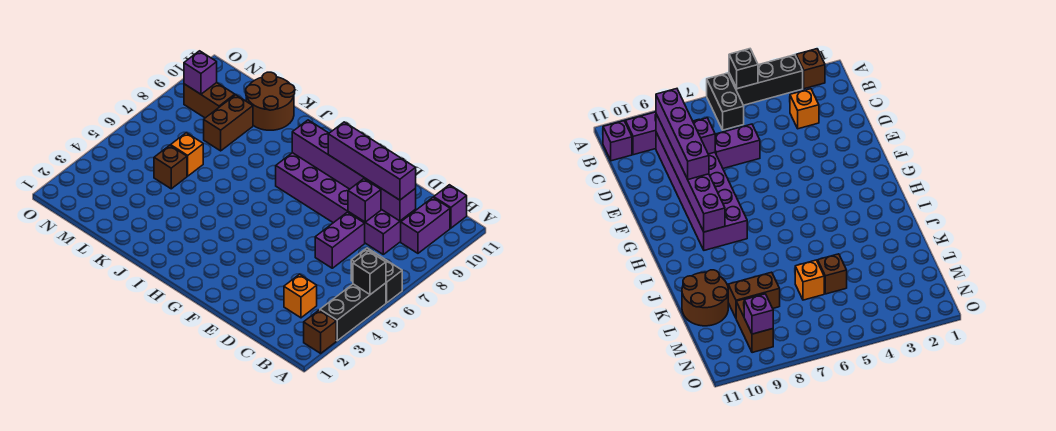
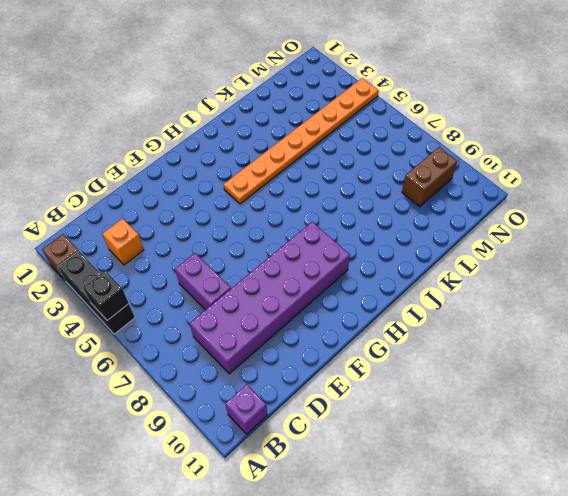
orange plate H4:O4 level 1 -> none
none -> black brick A6:B6 level 1
none -> purple brick B9:B10 level 1
none -> brown round brick K10:L11 level 1

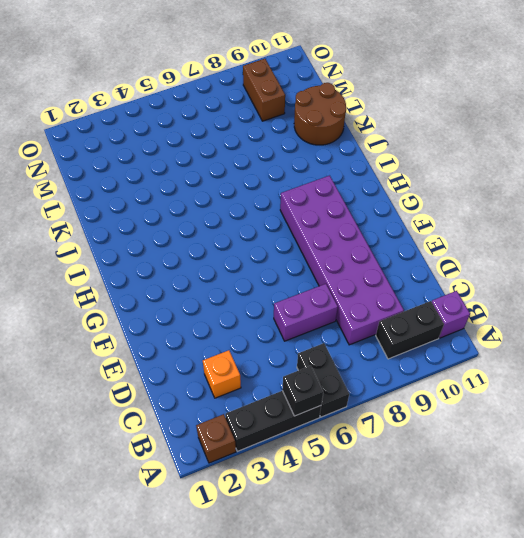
black brick B9:B10 level 1 -> purple brick B9:B10 level 1
none -> brown brick L5 level 1
none -> orange brick L6 level 1
none -> brown brick L8:L9 level 1

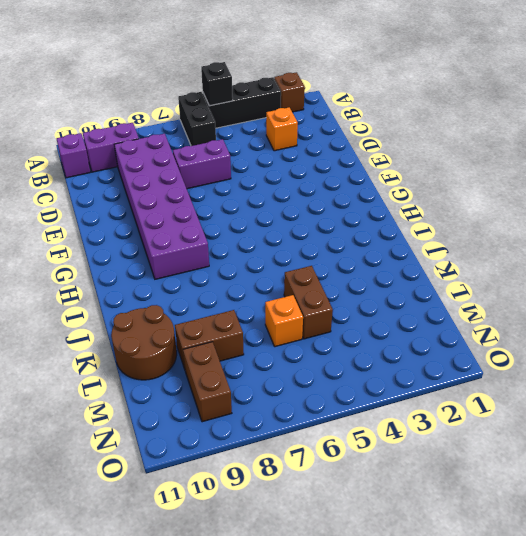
brown brick K5:L5 level 1 -> brown brick L5 level 1
none -> purple brick C9:H9 level 2
none -> purple brick D8 level 2
none -> purple brick N9 level 2

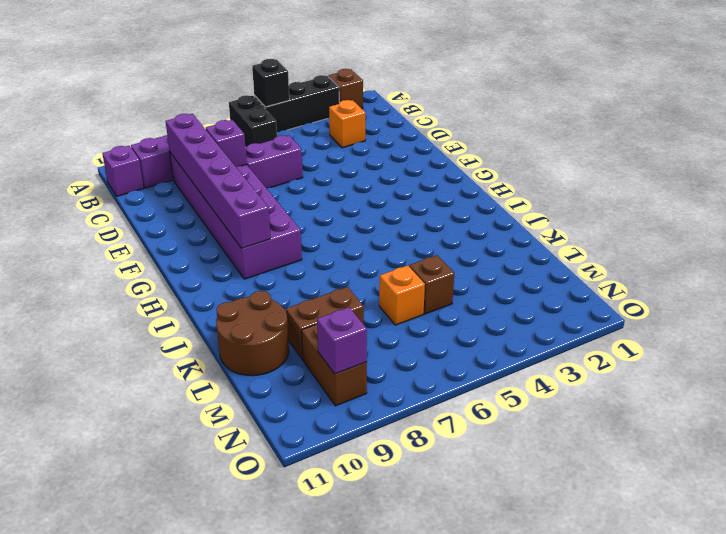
none -> purple brick C9:F9 level 3

